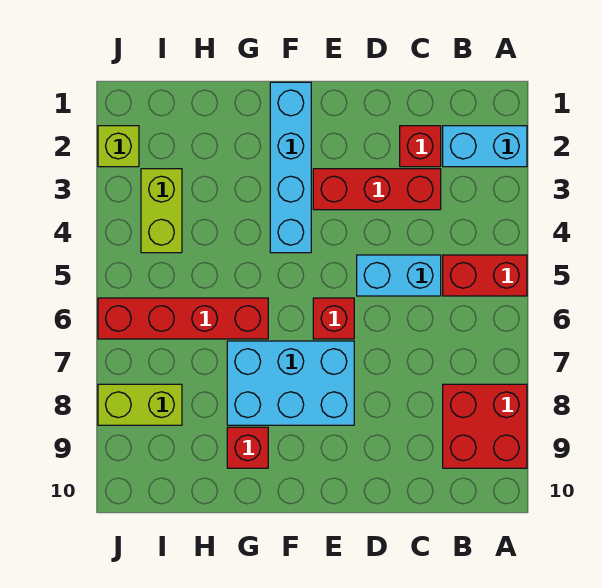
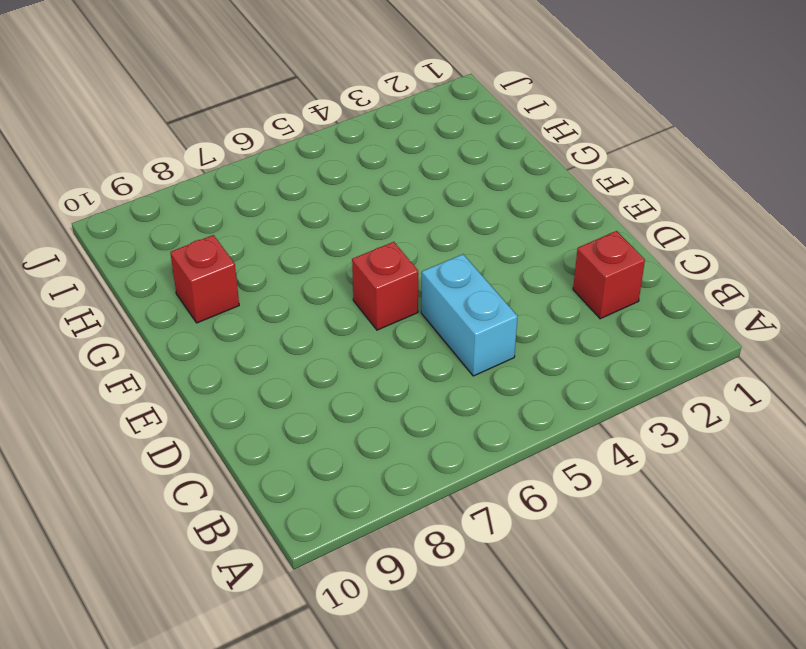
none -> cyan brick A2:B2 level 1
none -> red brick A5:B5 level 1
none -> red brick A8:B9 level 1

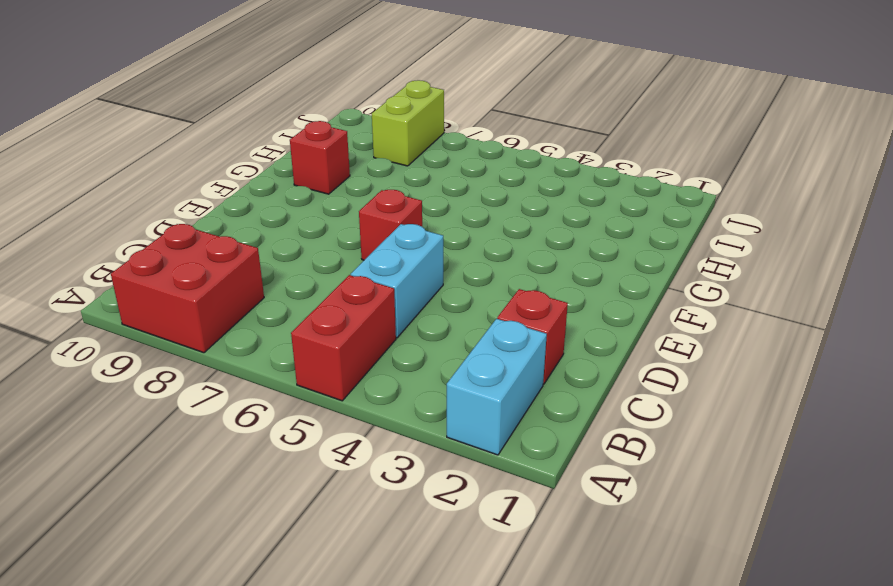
none -> red brick C3:E3 level 1
none -> cyan brick E7:G8 level 1
none -> cyan brick F1:F4 level 1

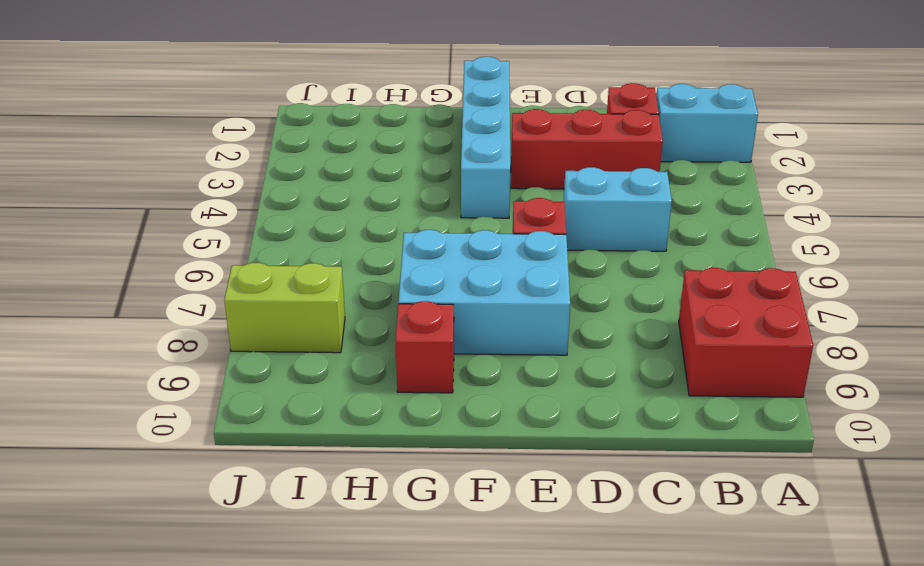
none -> red brick A5:B5 level 1
none -> red brick G6:J6 level 1
none -> lime brick I3:I4 level 1

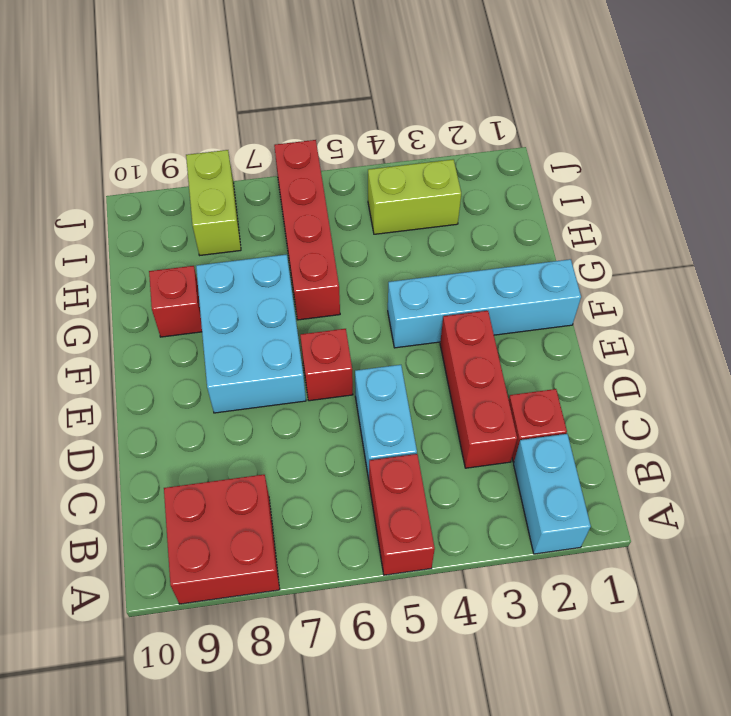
none -> lime brick J2 level 1

